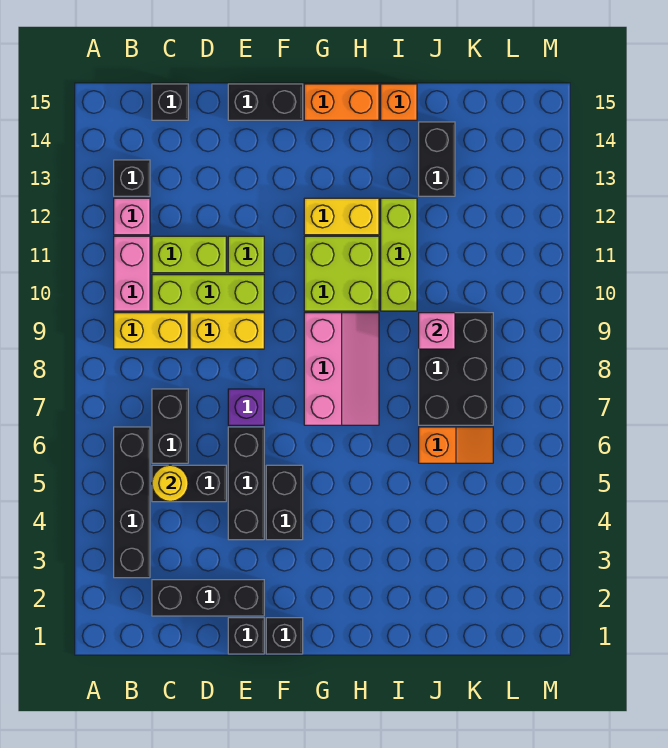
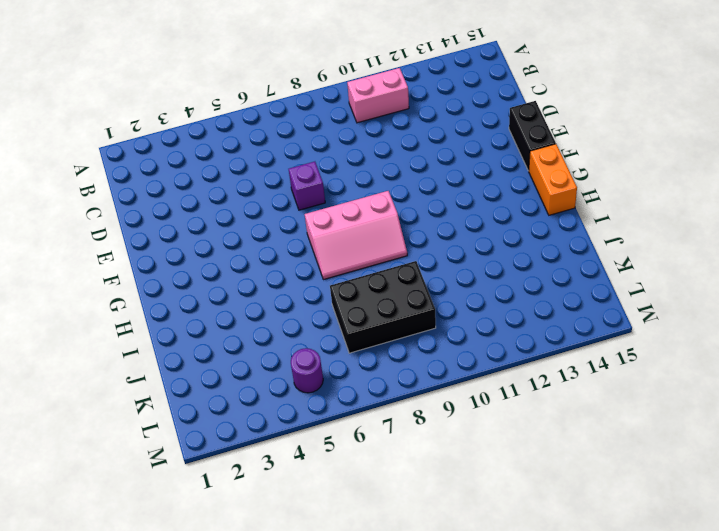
purple round brick L5 level 1 -> none
none -> black brick B3:B6 level 1
none -> yellow brick B9:C9 level 1
none -> pink brick B12 level 1
none -> black brick B13 level 1

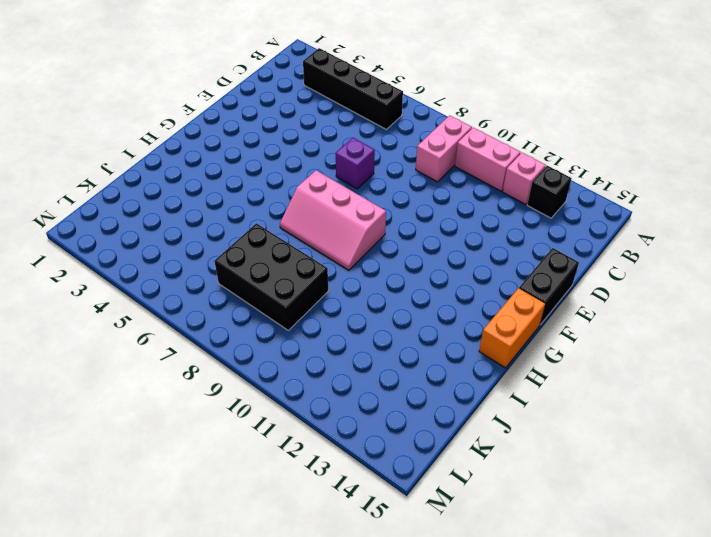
pink brick B9:C9 level 1 -> yellow brick B9:C9 level 1
none -> black brick C2:E2 level 1
none -> black brick C5:D5 level 1
none -> black brick C6:C7 level 1
none -> lime brick C10:E10 level 1

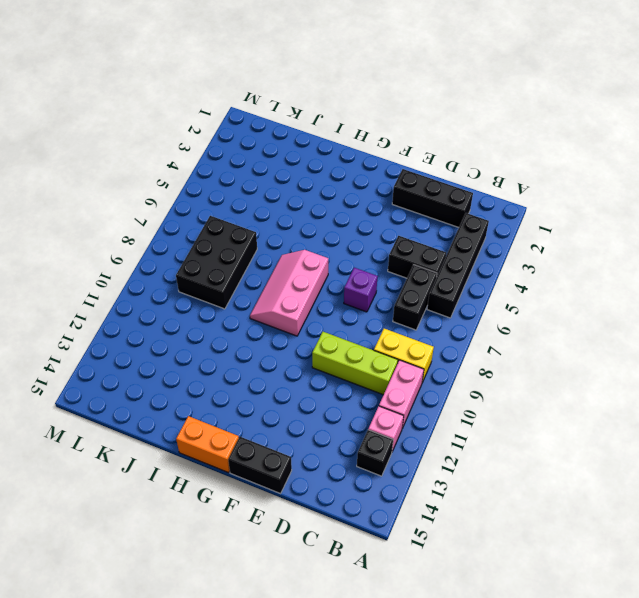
none -> lime brick C11:D11 level 1
none -> black brick C15 level 1
none -> yellow brick D9:E9 level 1
none -> black brick E1 level 1

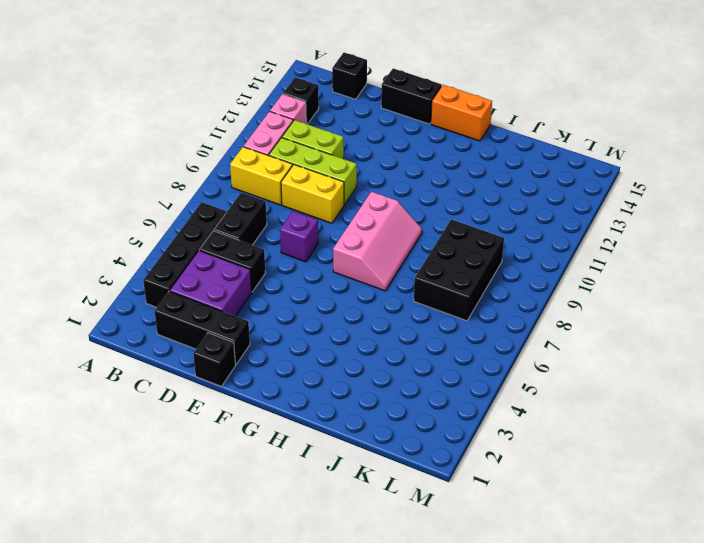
purple brick C3:D4 level 1 -> none
none -> black brick E4:E6 level 1
none -> lime brick E11 level 1
none -> black brick F1 level 1
none -> black brick F4:F5 level 1

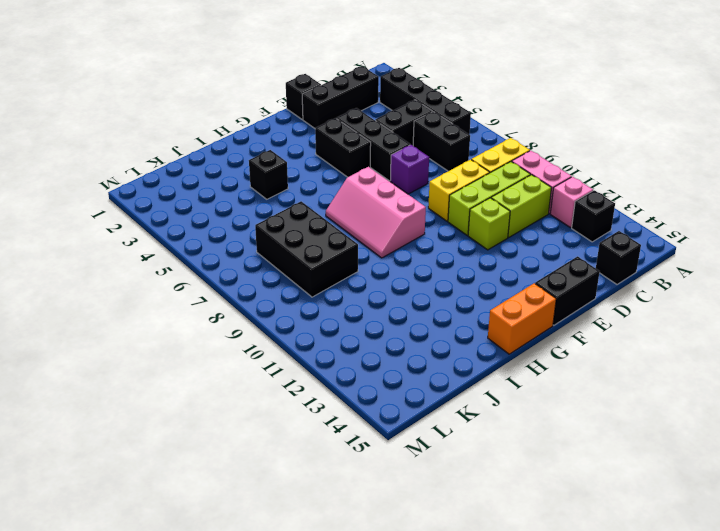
black brick I4 level 1 -> black brick F1 level 1
none -> lime brick G10:H11 level 1
none -> yellow brick G12:H12 level 1
none -> lime brick I10:I12 level 1
none -> orange brick I15 level 1

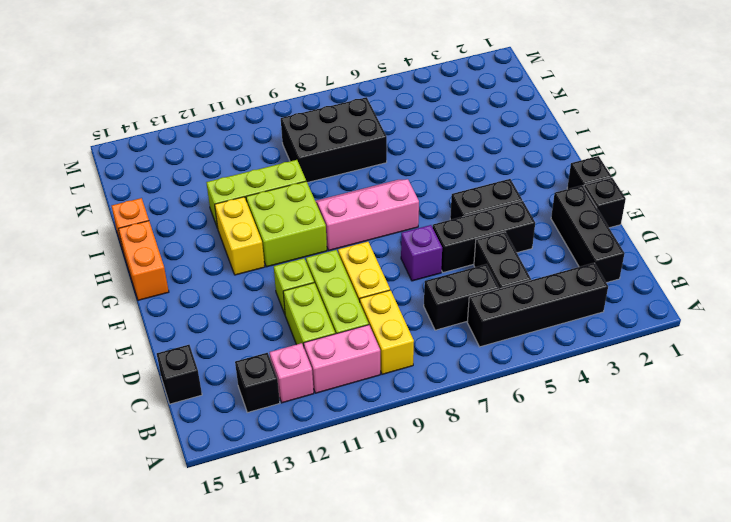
none -> black brick E15:F15 level 1
none -> orange slope J6:K6 level 1 top J
none -> black brick J13:J14 level 1
none -> yellow round brick C5 level 2

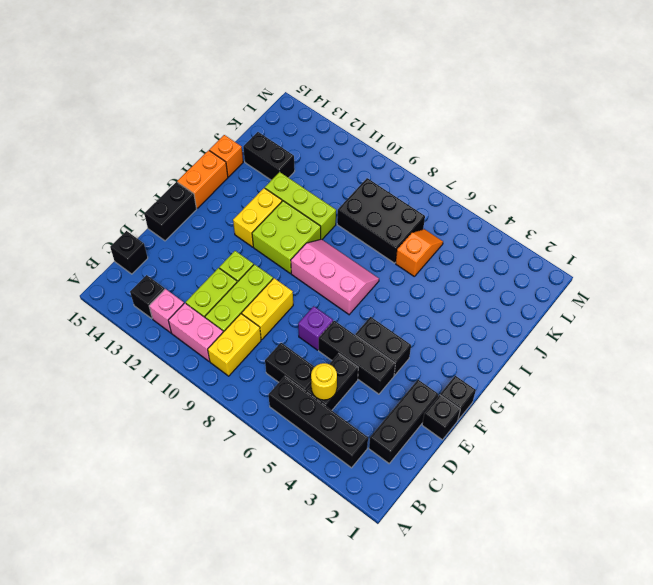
none -> pink brick J9 level 2

